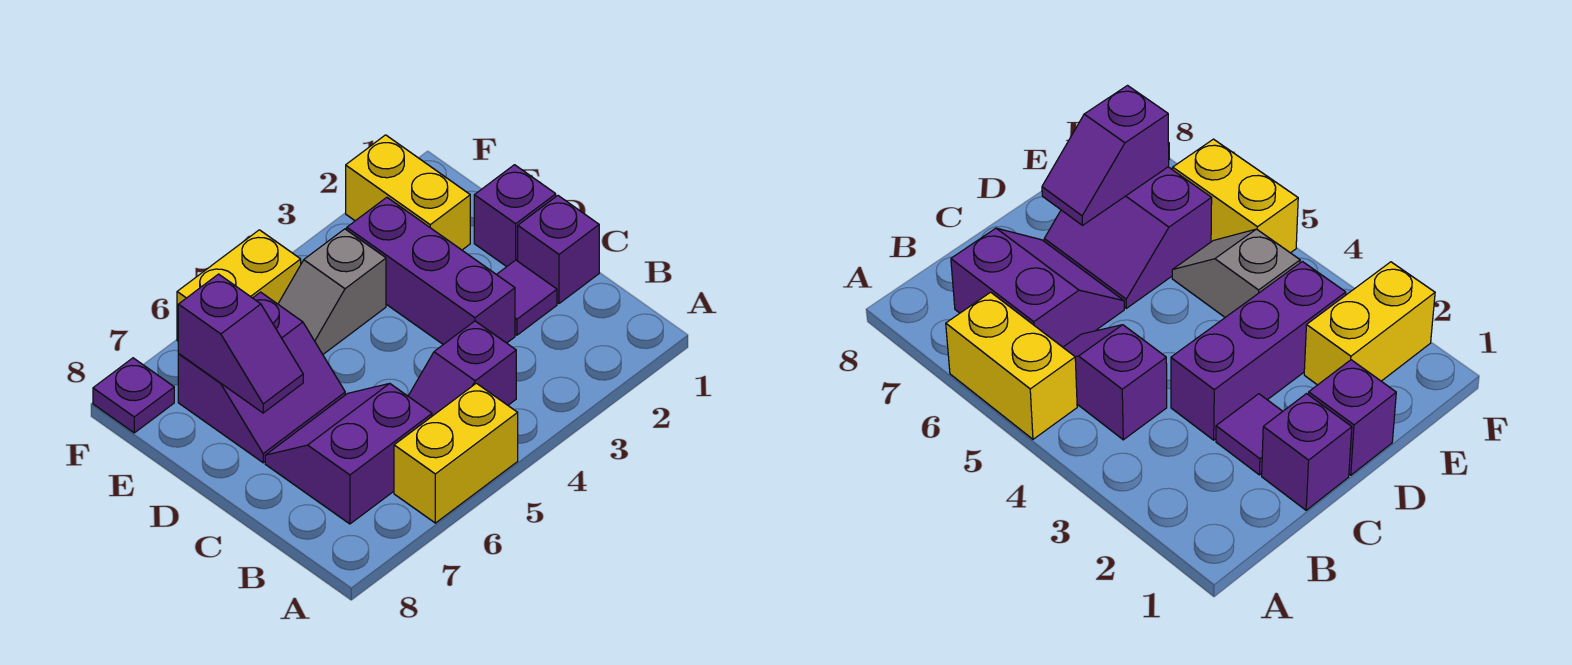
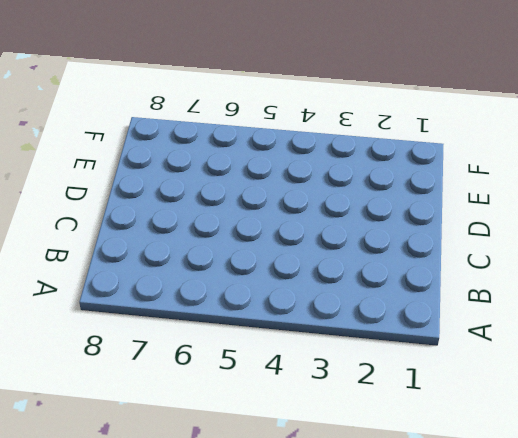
none -> yellow brick A5:A6 level 1
none -> purple slope B4:B5 level 1 top 4
none -> purple slope B6:C7 level 1 top B

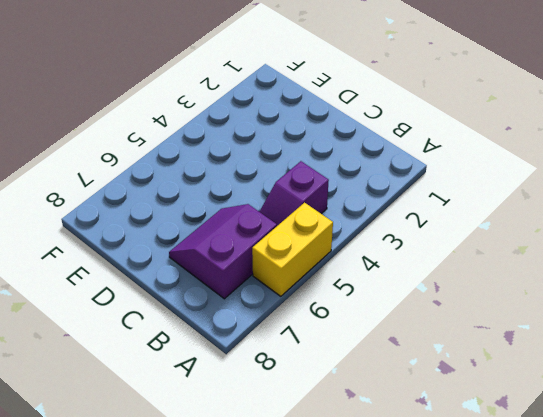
none -> purple brick C1 level 1
none -> purple tile C2 level 1
none -> purple brick C3:E3 level 1

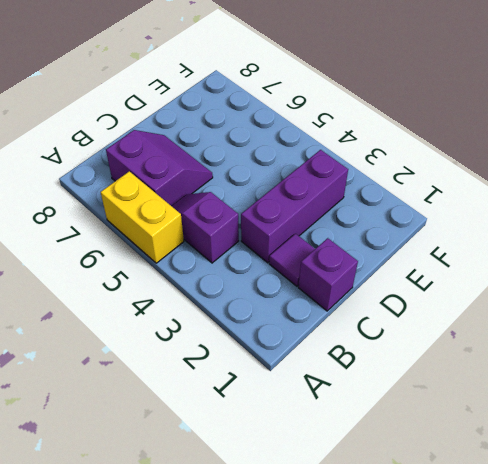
none -> purple brick D1 level 1
none -> purple slope D6:E7 level 1 top E
none -> yellow brick E2:F2 level 1

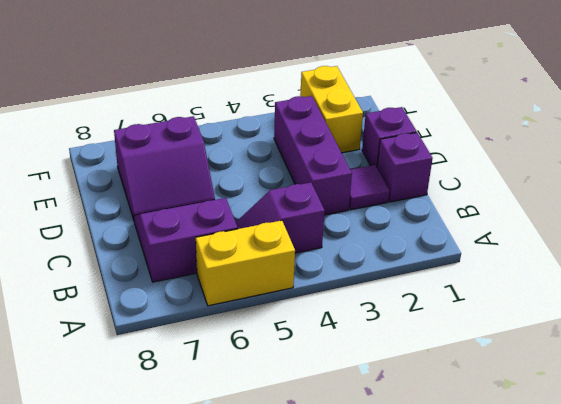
none -> grey slope E4:E5 level 1 top 4
none -> yellow brick F5:F6 level 1
none -> purple plate F8 level 1

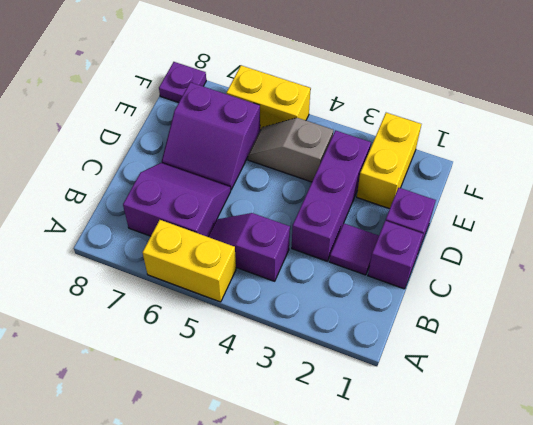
none -> purple slope D7:E7 level 2 top E

